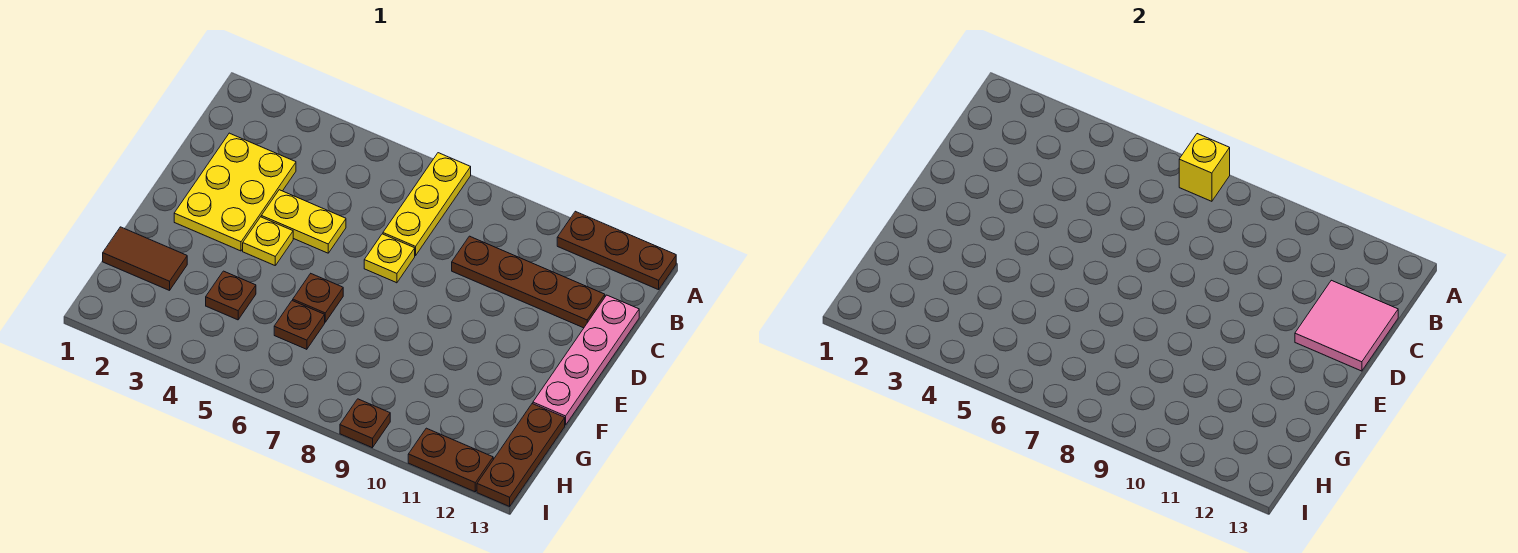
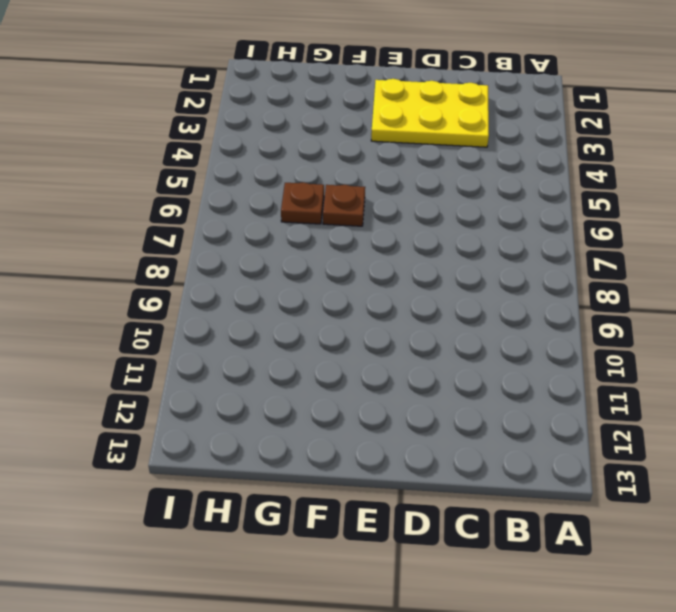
none -> yellow plate A7:C7 level 1
none -> brown plate A11:A13 level 1
none -> brown plate C9:C12 level 1

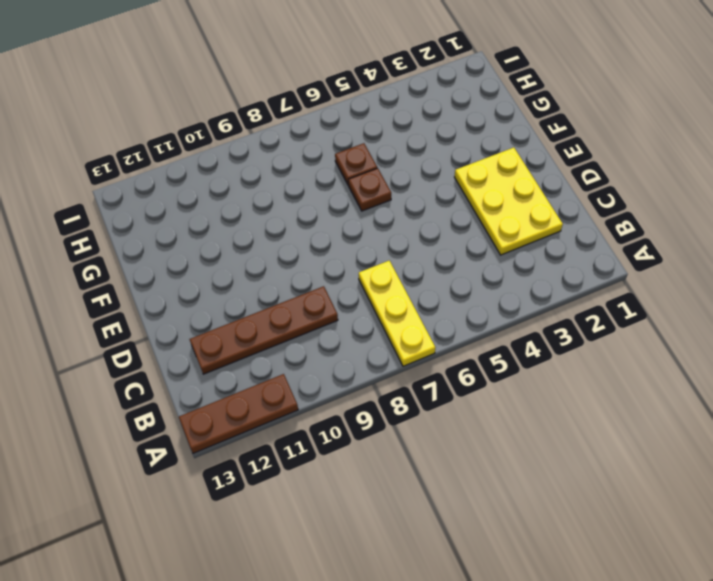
none -> pink plate C13:F13 level 1
none -> yellow plate D4:D5 level 1
none -> yellow plate D7 level 1

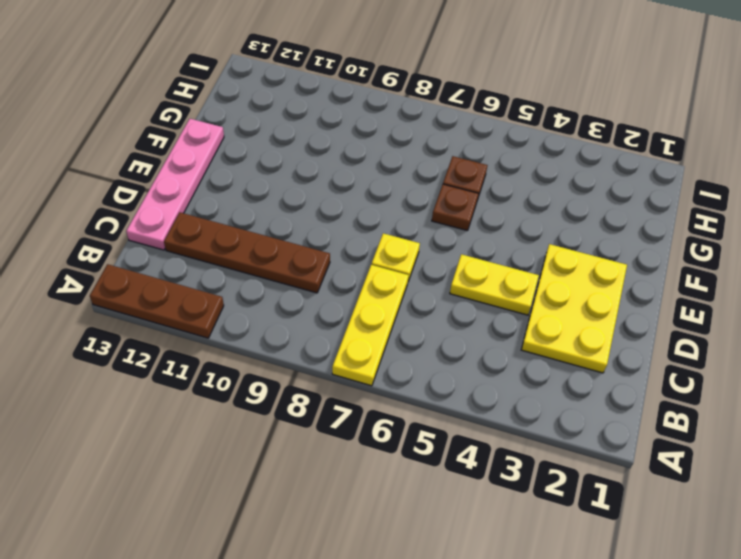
none -> yellow plate E4 level 1
none -> brown tile G1:G2 level 1
none -> brown plate G4 level 1

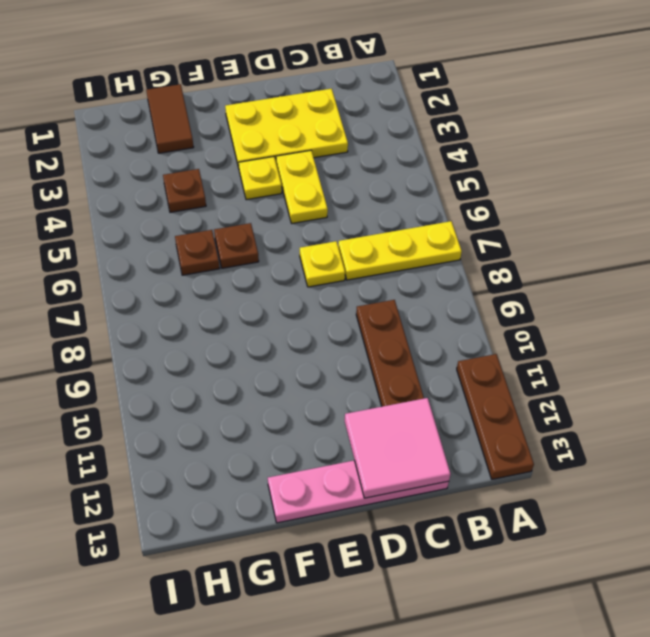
none -> brown plate G13:I13 level 1
none -> brown plate I9 level 1
none -> brown plate I11:I12 level 1

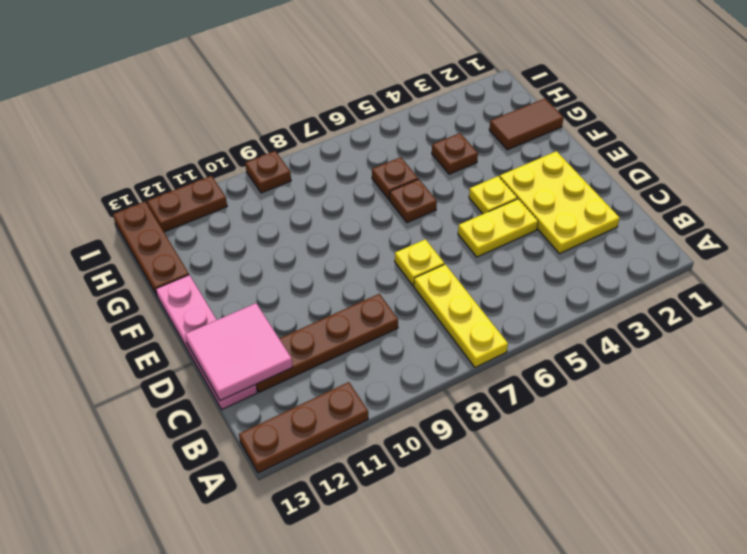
none -> yellow brick A7 level 2

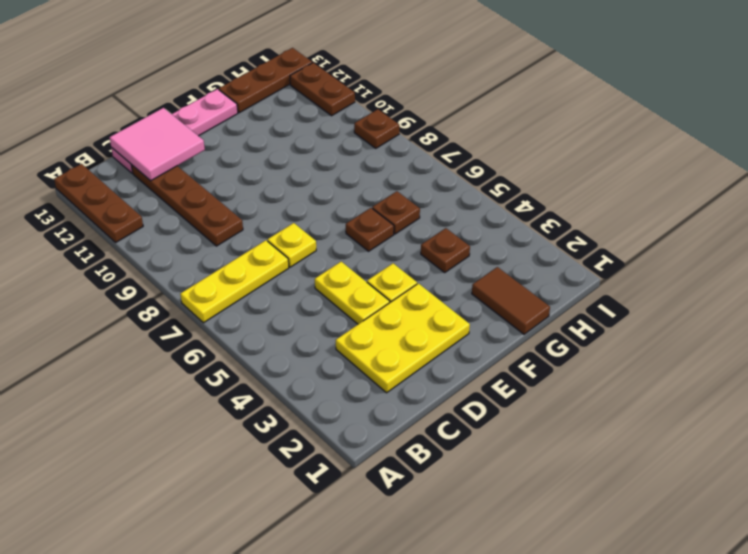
none -> yellow brick A7 level 2

